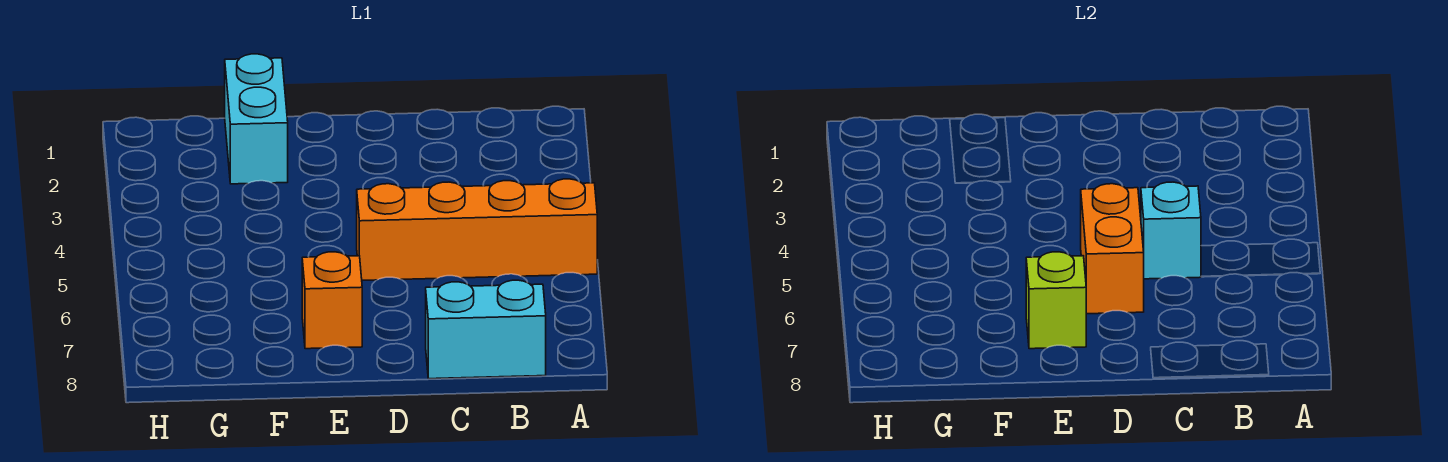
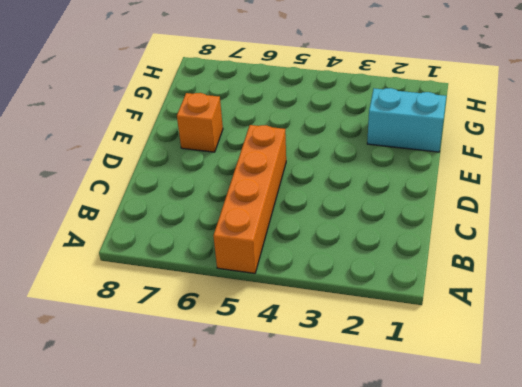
none -> cyan brick B8:C8 level 1
none -> cyan brick C5 level 2

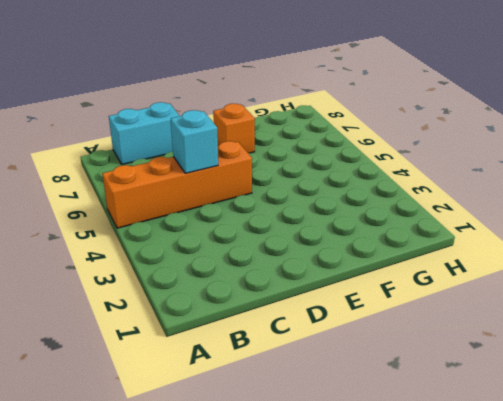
none -> cyan brick F1:F2 level 1
none -> orange brick D5:D6 level 2

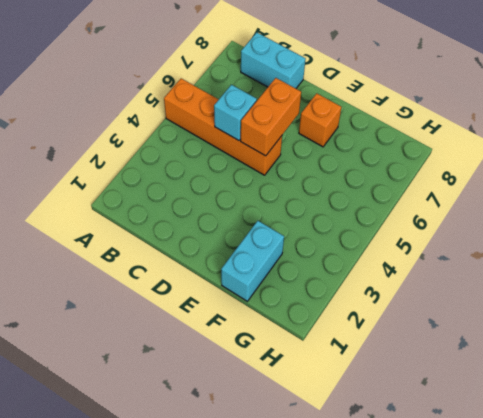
none -> lime brick E7 level 2

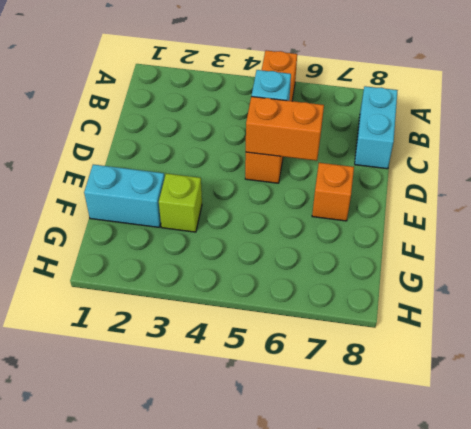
lime brick F3 level 1 -> lime brick E7 level 2

